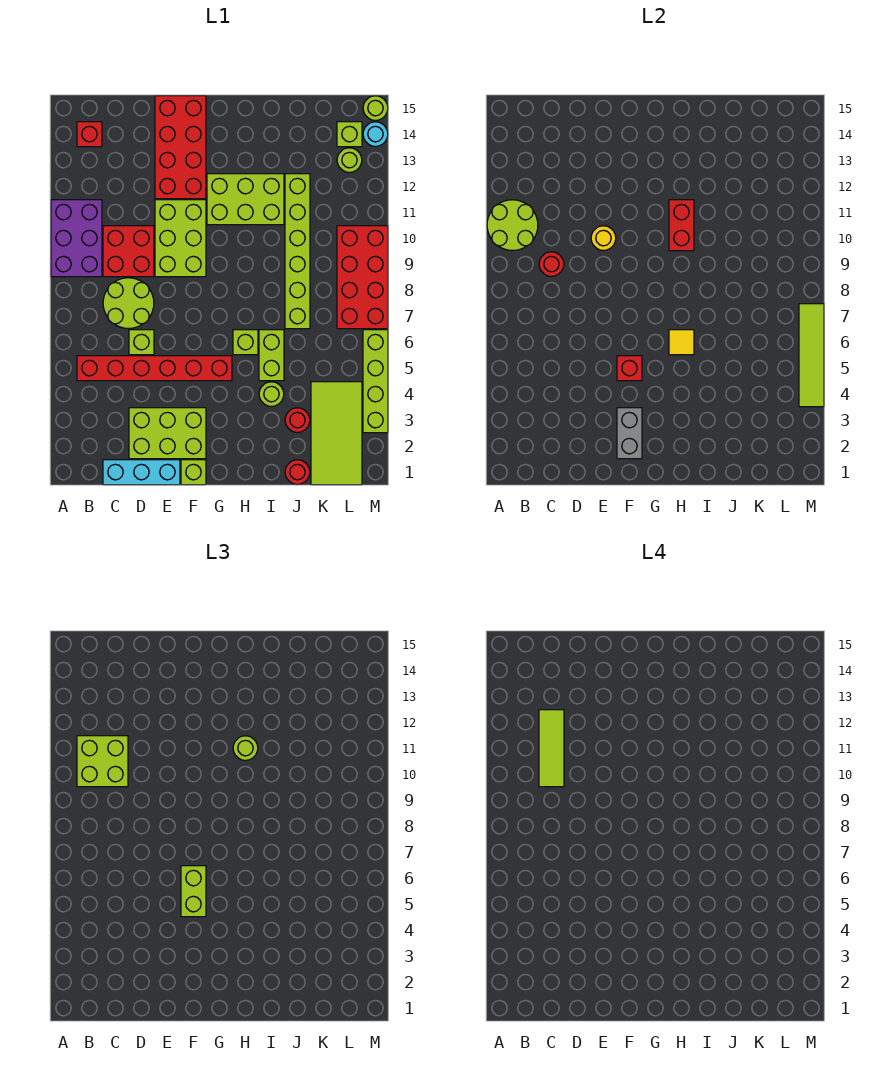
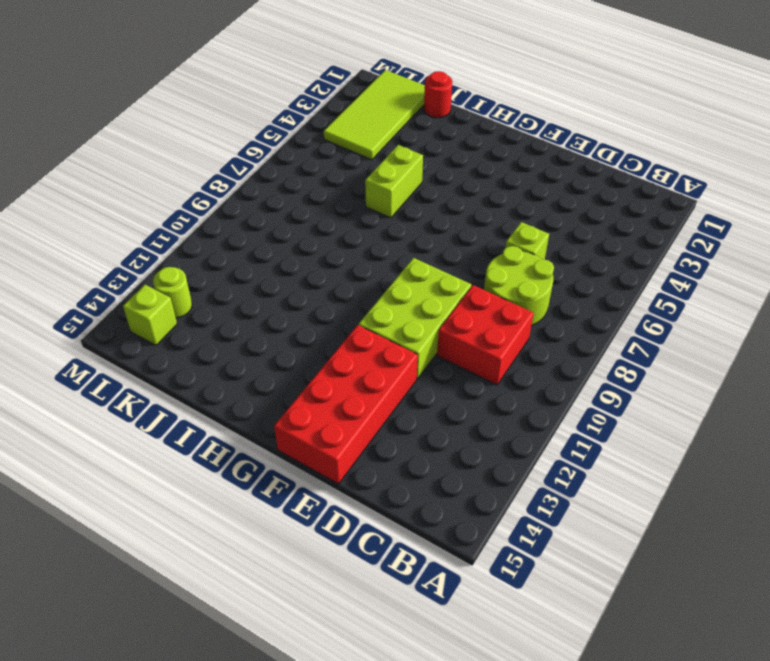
none -> purple brick A9:B11 level 1
none -> red brick B5:G5 level 1
none -> red brick B14 level 1
none -> cyan brick C1:E1 level 1

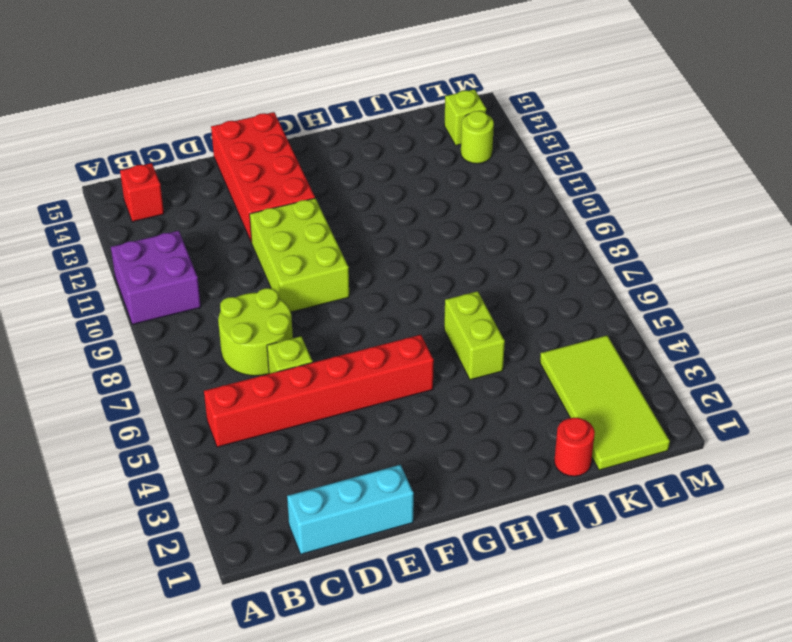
purple brick A10:B11 level 1 -> purple brick A9:B11 level 1
none -> red brick C9:D10 level 1
none -> lime brick D2:F3 level 1
none -> lime brick F1 level 1
none -> lime brick G11:I12 level 1

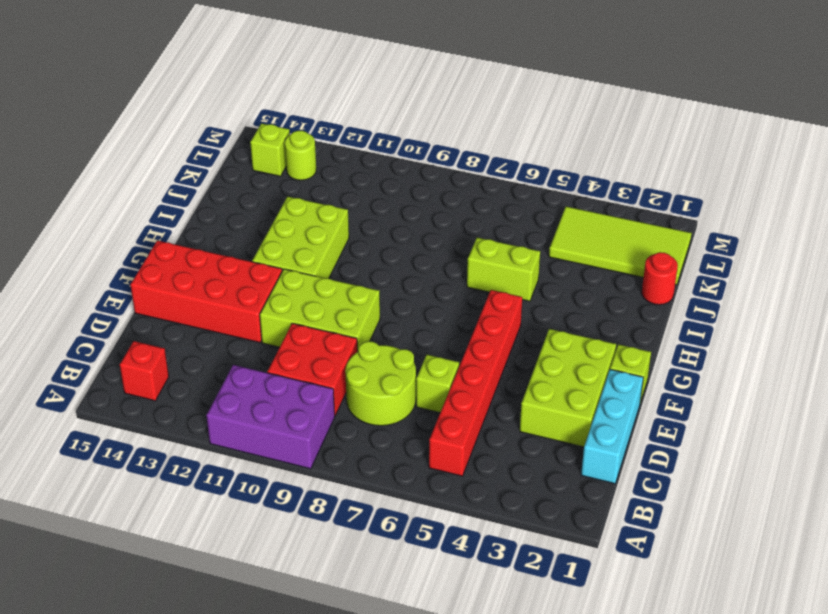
none -> lime brick H6 level 1
none -> lime round brick I4 level 1
none -> red round brick J3 level 1
none -> lime brick J7:J12 level 1

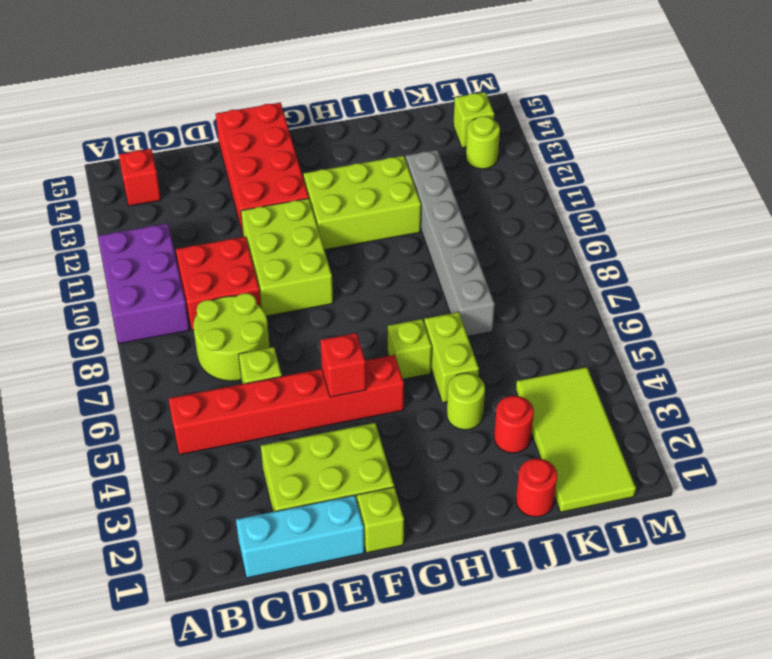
grey brick J7:J12 level 1 -> lime brick J7:J12 level 1
none -> red brick L7:M10 level 1
none -> lime brick M3:M6 level 1
none -> cyan round brick M14 level 1
none -> lime round brick M15 level 1

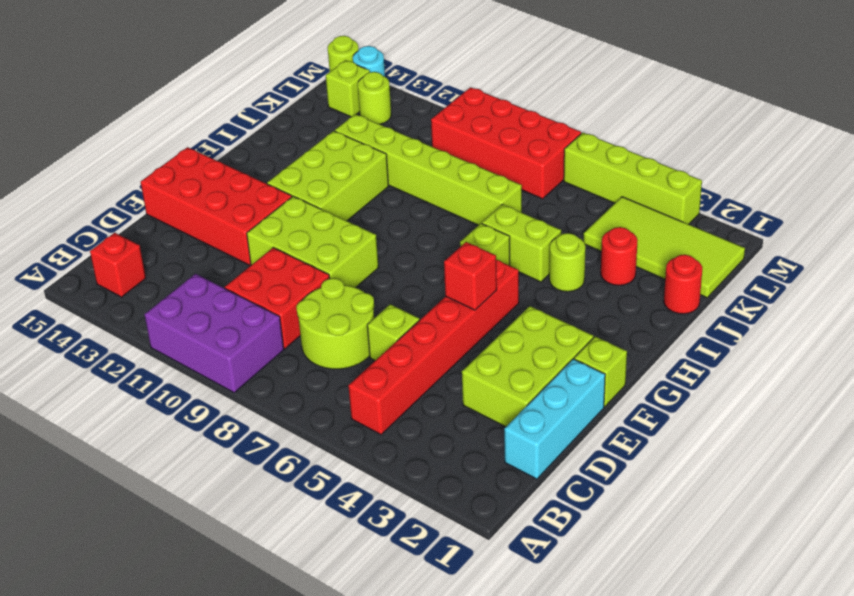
none -> lime round brick A10:B11 level 2
none -> red round brick C9 level 2
none -> yellow round brick E10 level 2
none -> grey brick F2:F3 level 2

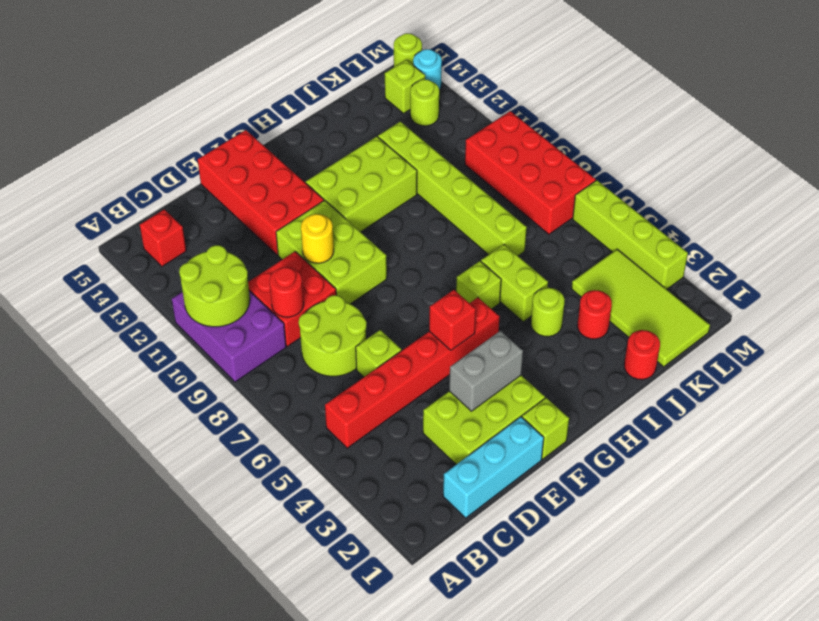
grey brick E3:F3 level 2 -> grey brick F2:F3 level 2
none -> yellow tile H6 level 2
none -> red brick H10:H11 level 2
none -> lime tile M4:M7 level 2
none -> lime brick B10:C11 level 3

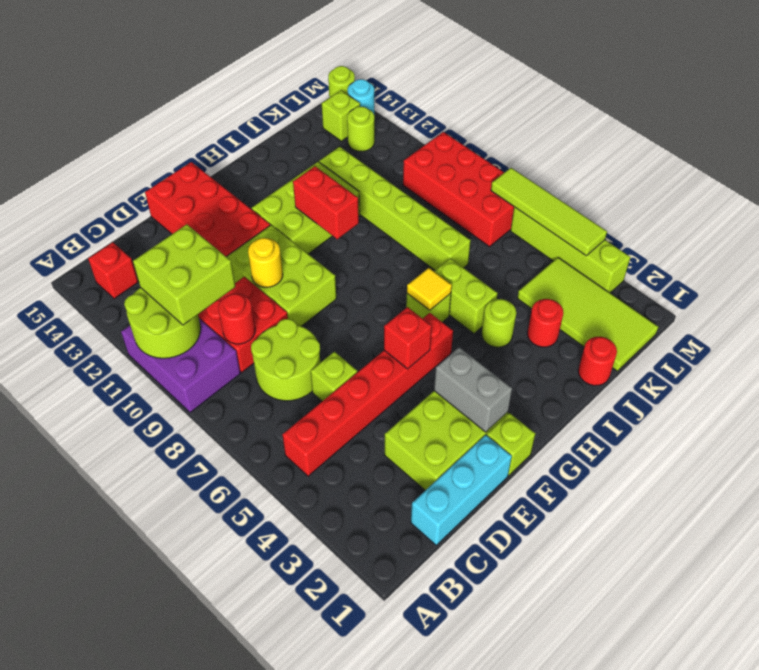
none -> lime brick F5:F6 level 3
none -> lime round brick H11 level 3
none -> lime tile C10:C12 level 4

